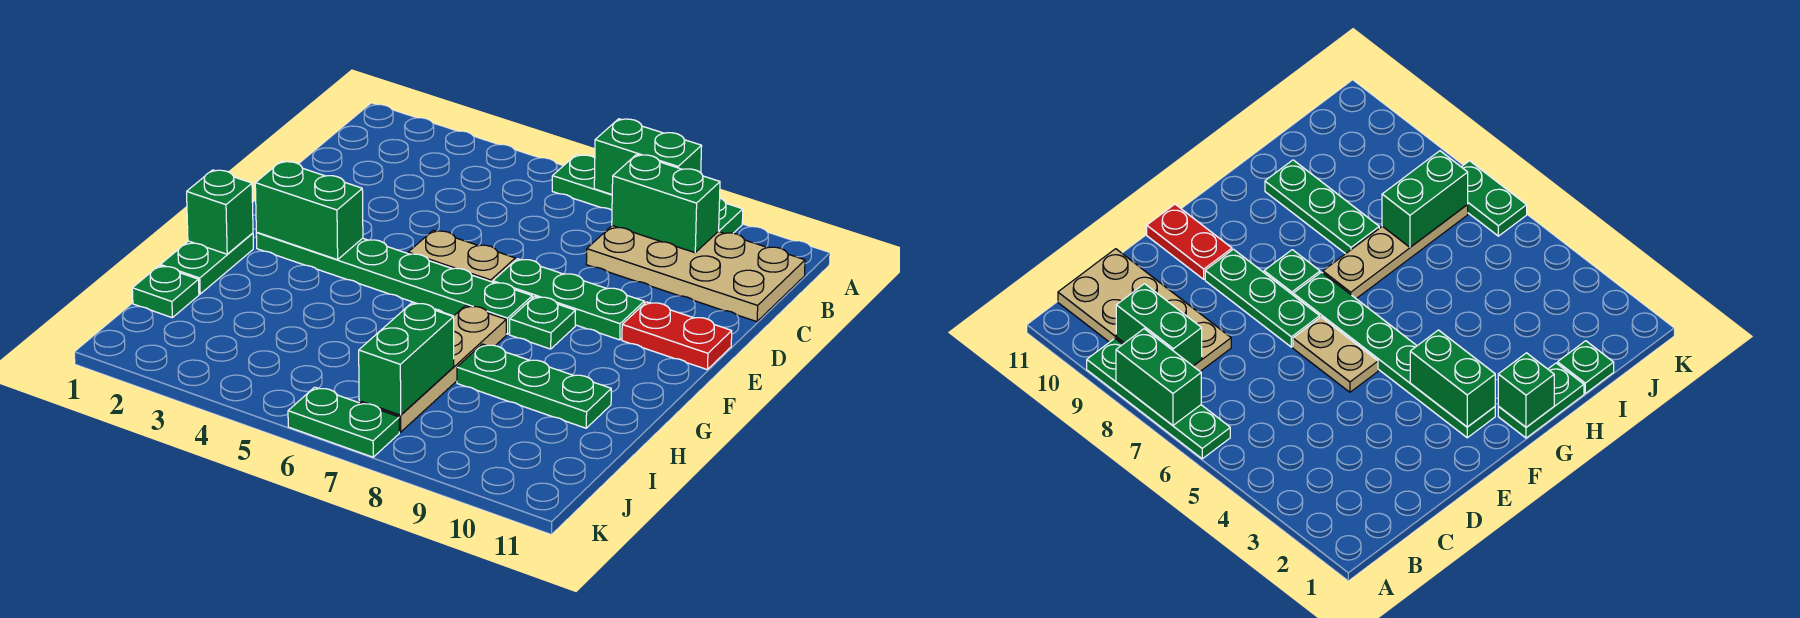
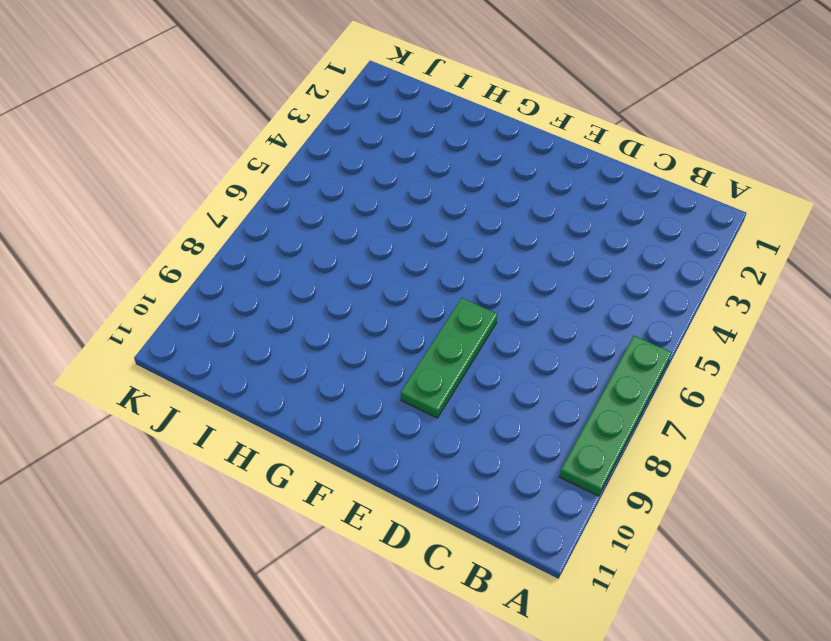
none -> tan plate B8:C11 level 1
none -> tan plate E5:E6 level 1
none -> red plate E10:E11 level 1

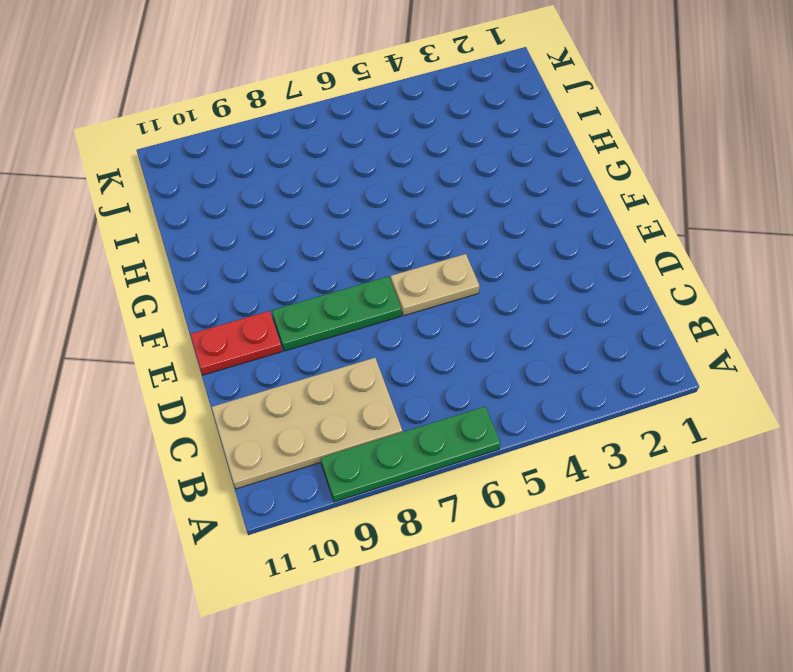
none -> green plate F2:F7 level 1
none -> green plate F8 level 1
none -> green plate G1:H1 level 1

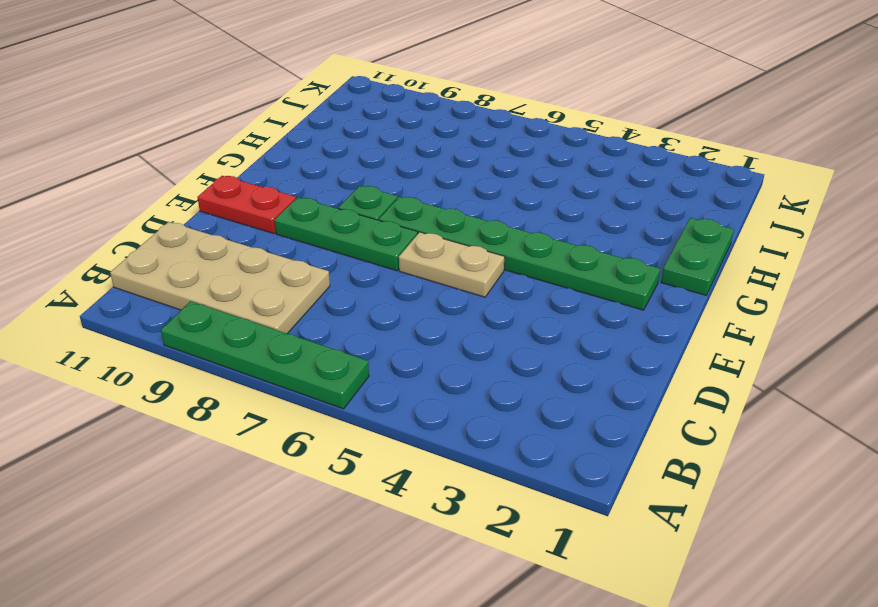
none -> tan plate G7:J7 level 1
none -> green plate H8:H10 level 1
none -> green plate I1 level 1

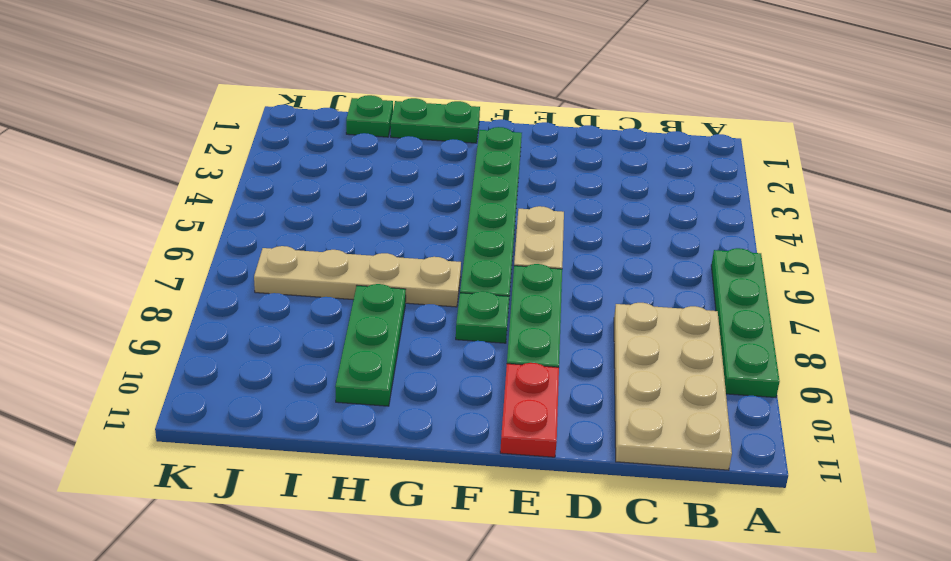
none -> green plate K6:K7 level 1
none -> green brick A7:A8 level 2
none -> green brick B8:B9 level 2

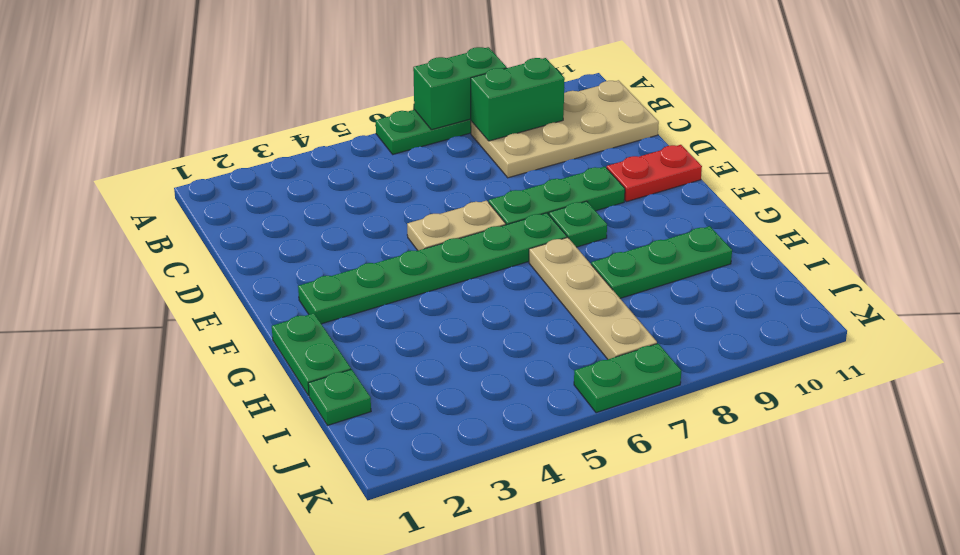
none -> green brick F2:F3 level 2
none -> green brick G1 level 2
none -> green brick I7:J7 level 2

